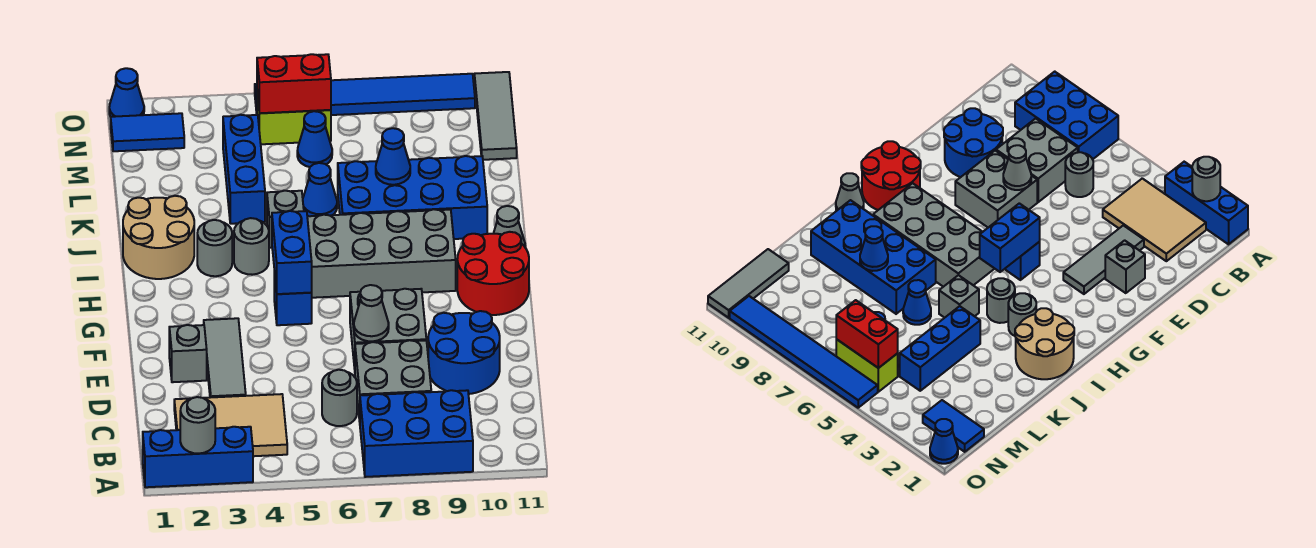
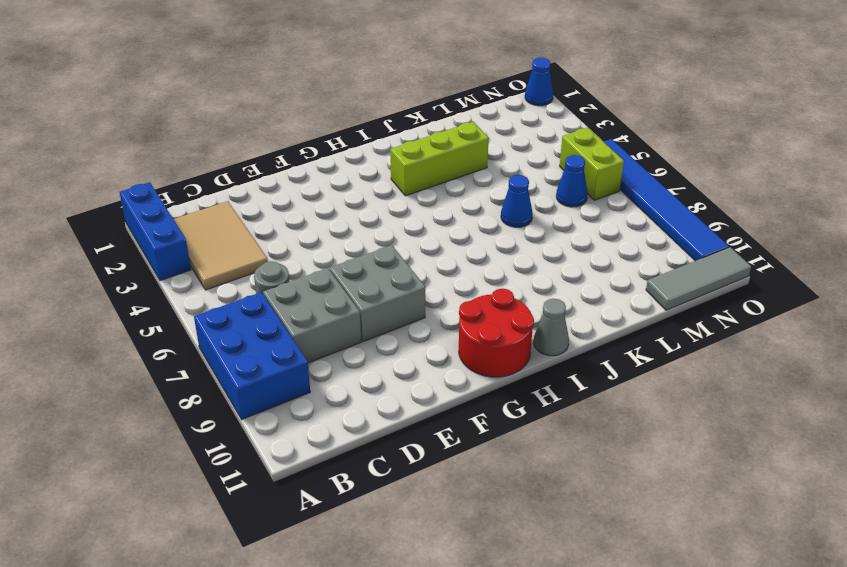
lime brick I3:K3 level 1 -> grey round brick I3 level 1
none -> grey tile D3:F3 level 1
none -> blue round brick D9:E10 level 1
none -> grey brick E2 level 1
none -> blue brick G5 level 1

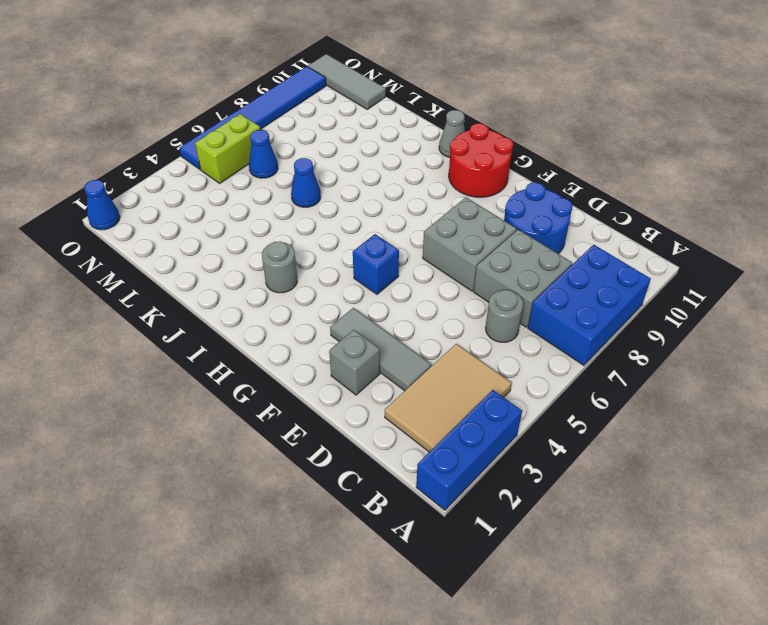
none -> grey brick H6:I9 level 1
none -> tan round brick I1:J2 level 1
none -> grey round brick I4 level 1
none -> grey brick J5 level 1

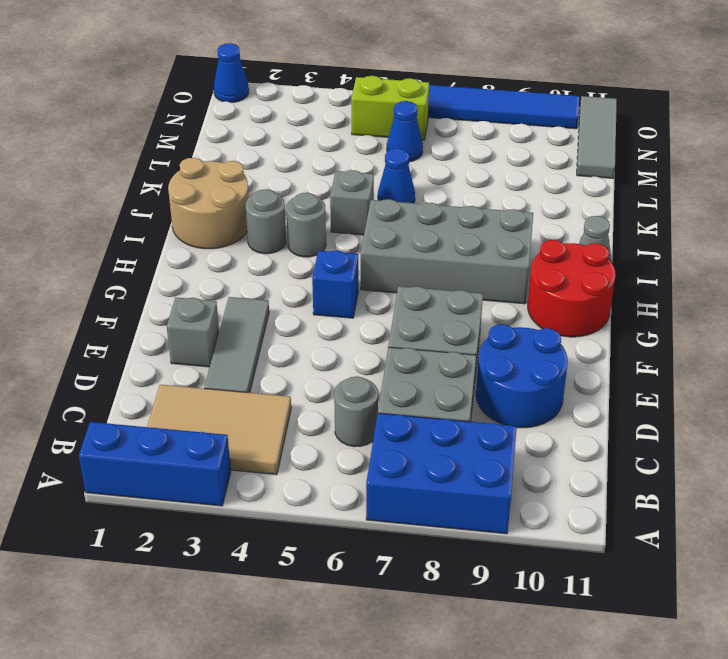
none -> blue brick J7:K10 level 1
none -> blue brick K4:M4 level 1
none -> blue tile N1:N2 level 1
none -> grey round brick A2 level 2

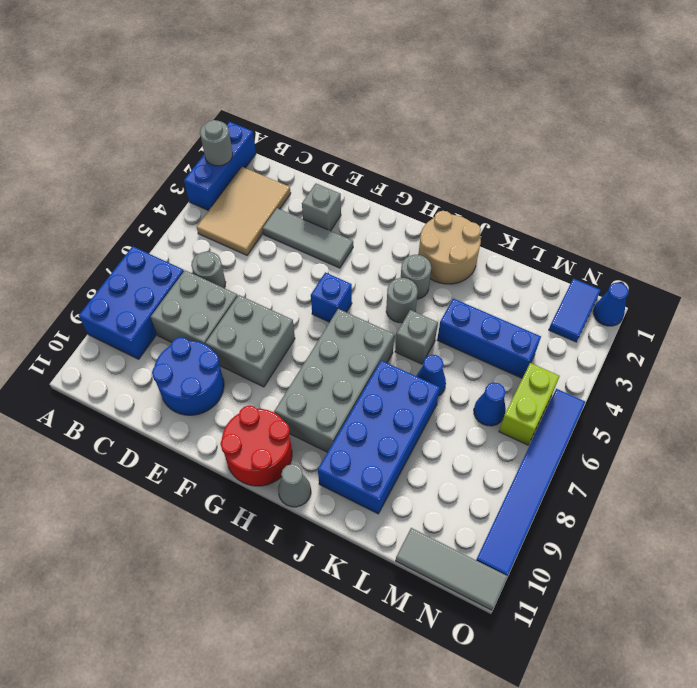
none -> grey cone E7 level 2
none -> blue brick G5:H5 level 2
none -> blue cone K8 level 2
none -> red brick N5:N6 level 2

